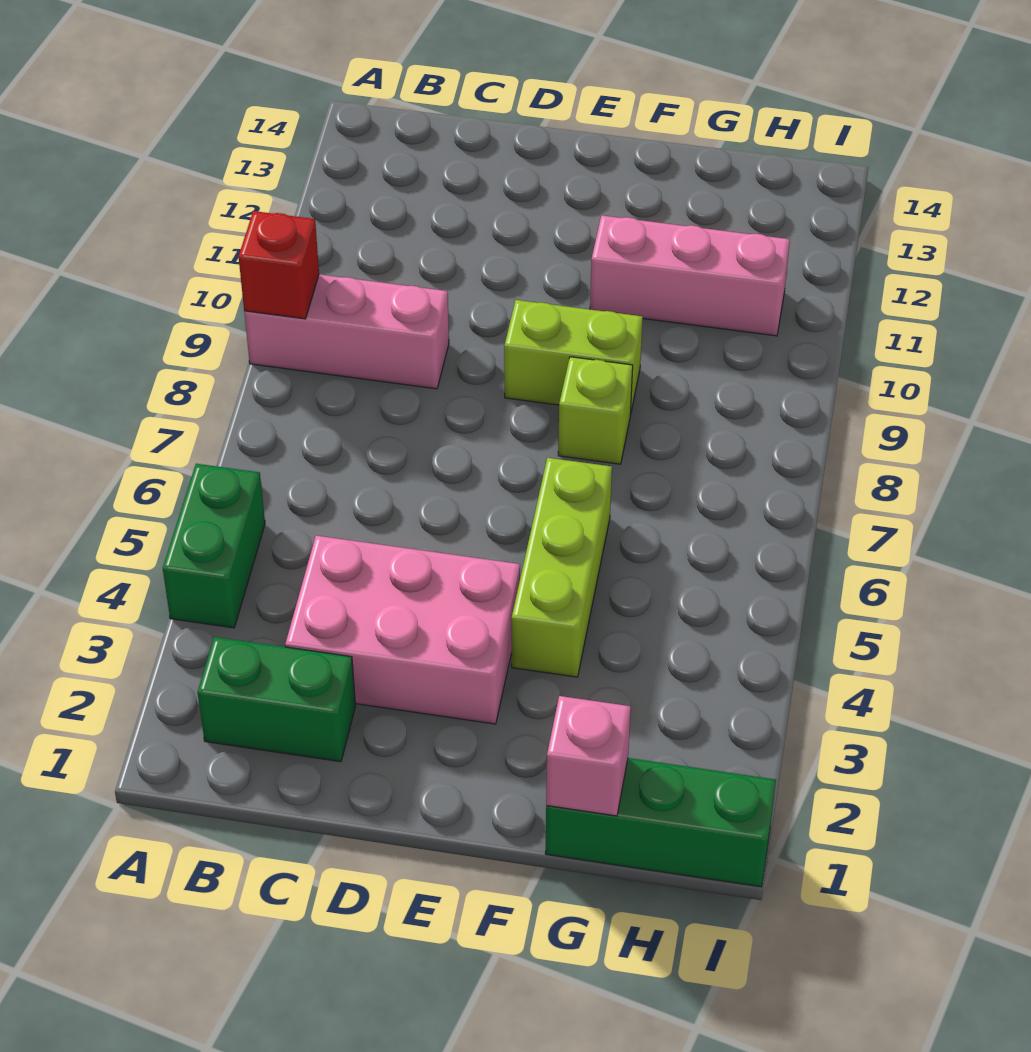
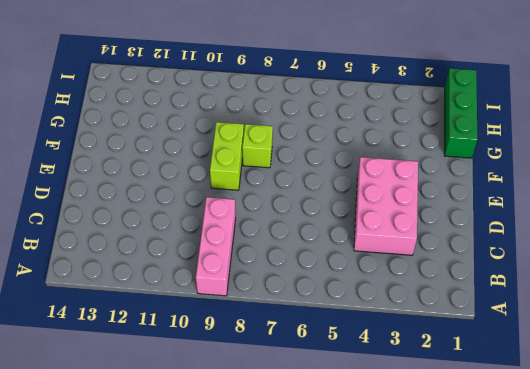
none -> green brick A4:A5 level 1
none -> green brick B2:C2 level 1

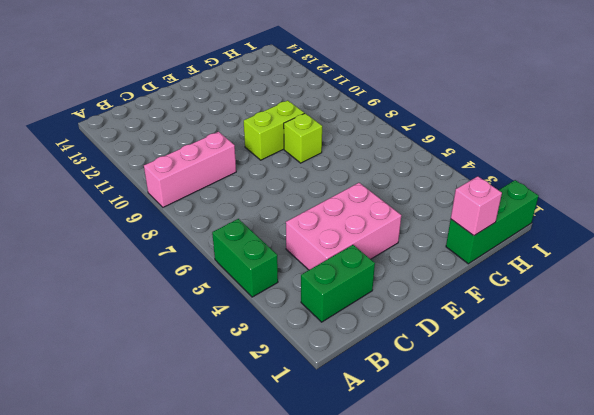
none -> lime brick F4:F6 level 1
none -> pink brick F11:H11 level 1

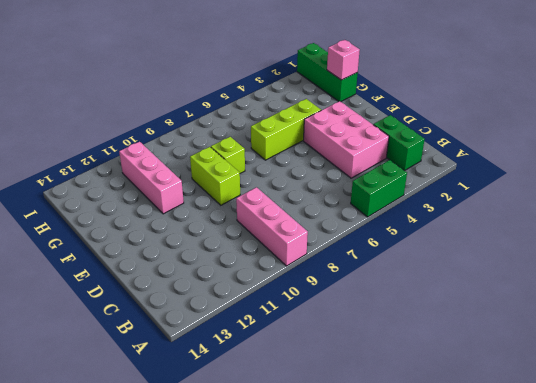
none -> red brick A9 level 2

